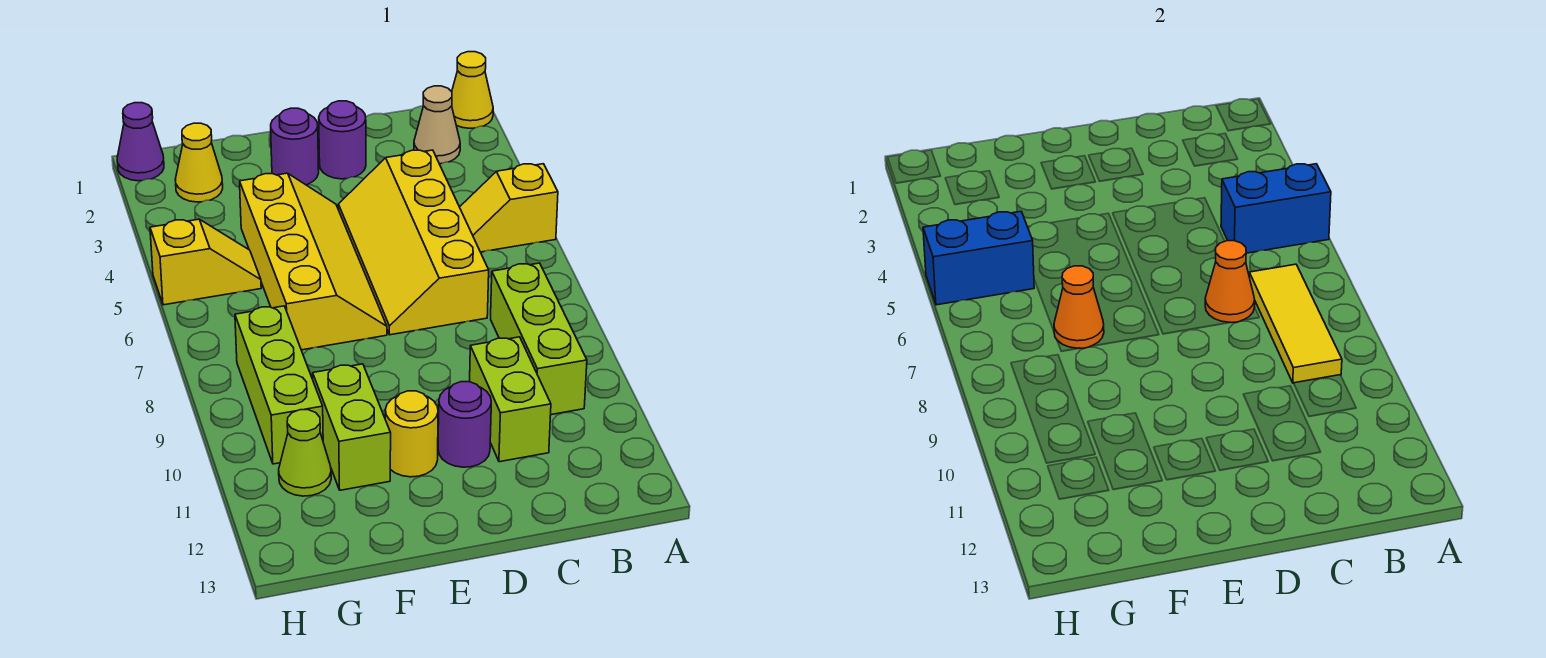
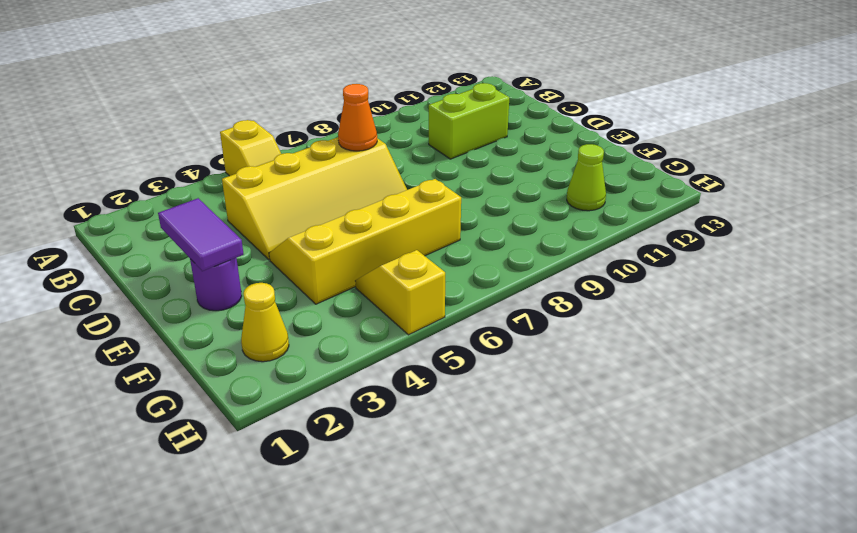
purple tile D2:E2 level 2 -> none
none -> yellow cone A1 level 1
none -> tan cone B2 level 1
none -> lime brick B8:B10 level 1

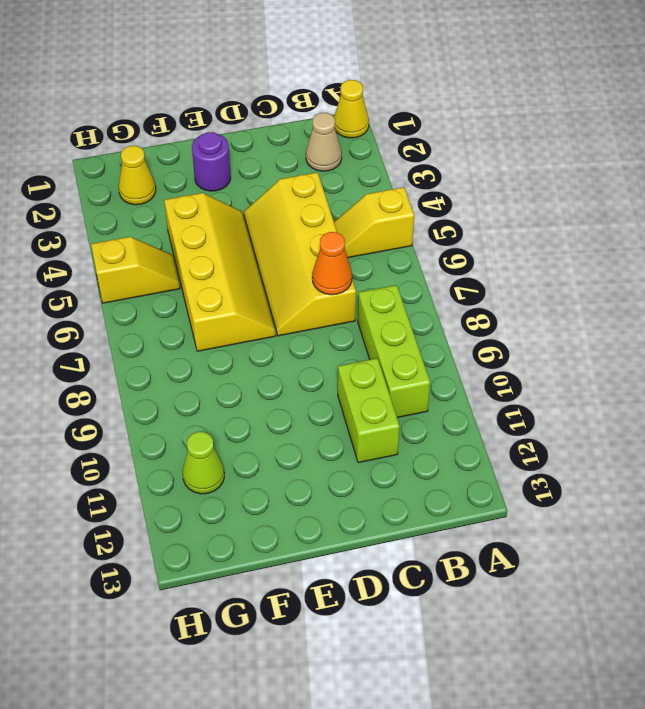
none -> purple round brick D2 level 1
none -> purple round brick D11 level 1
none -> yellow round brick E11 level 1

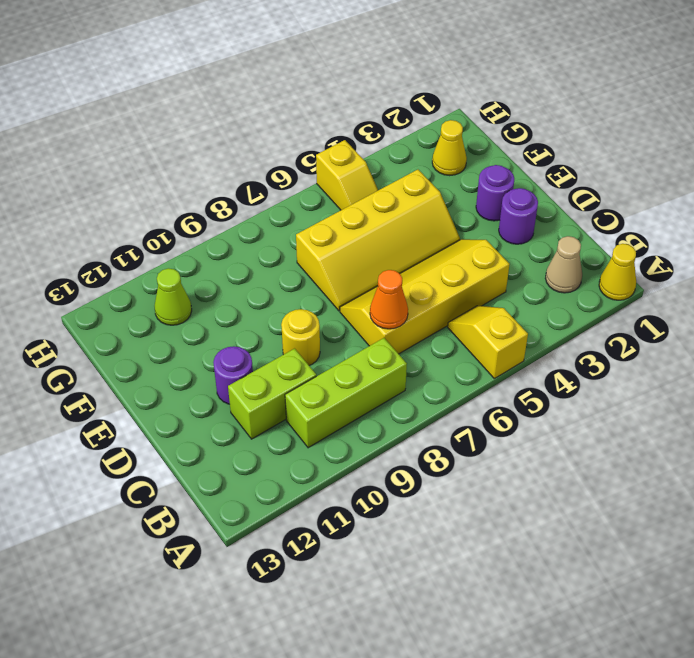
yellow round brick D9 level 1 -> yellow round brick E11 level 1
none -> lime brick F10:F11 level 1
none -> lime brick G8:G10 level 1
none -> purple cone H1 level 1

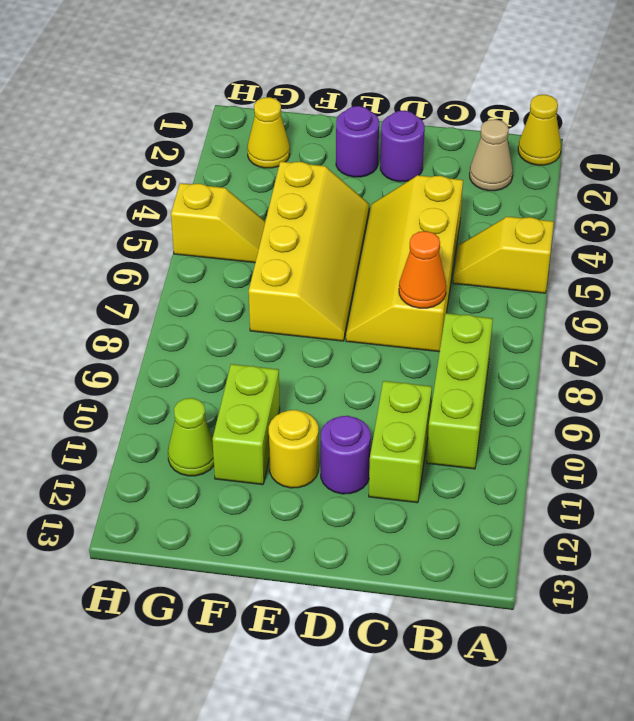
none -> lime brick G8:G10 level 1
none -> purple cone H1 level 1
none -> blue brick A5:B5 level 2

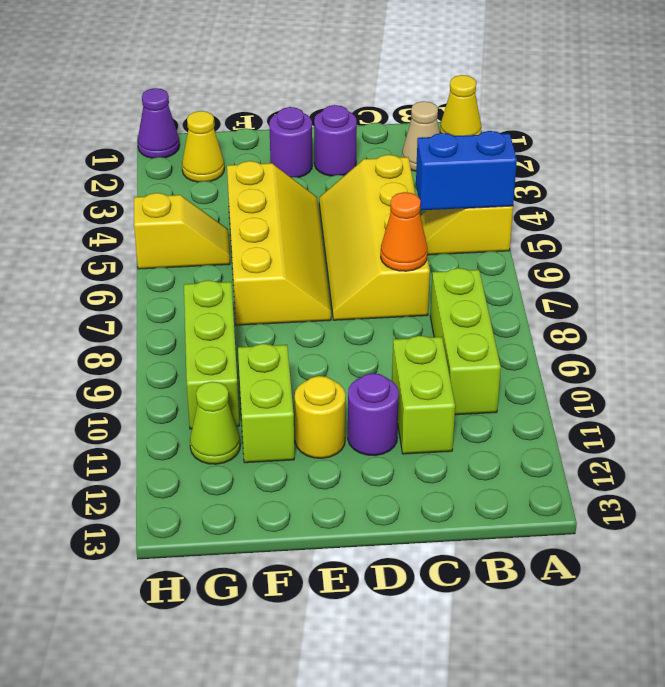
none -> yellow tile B7:B9 level 2
none -> orange cone F7 level 2
none -> blue brick G5:H5 level 2

